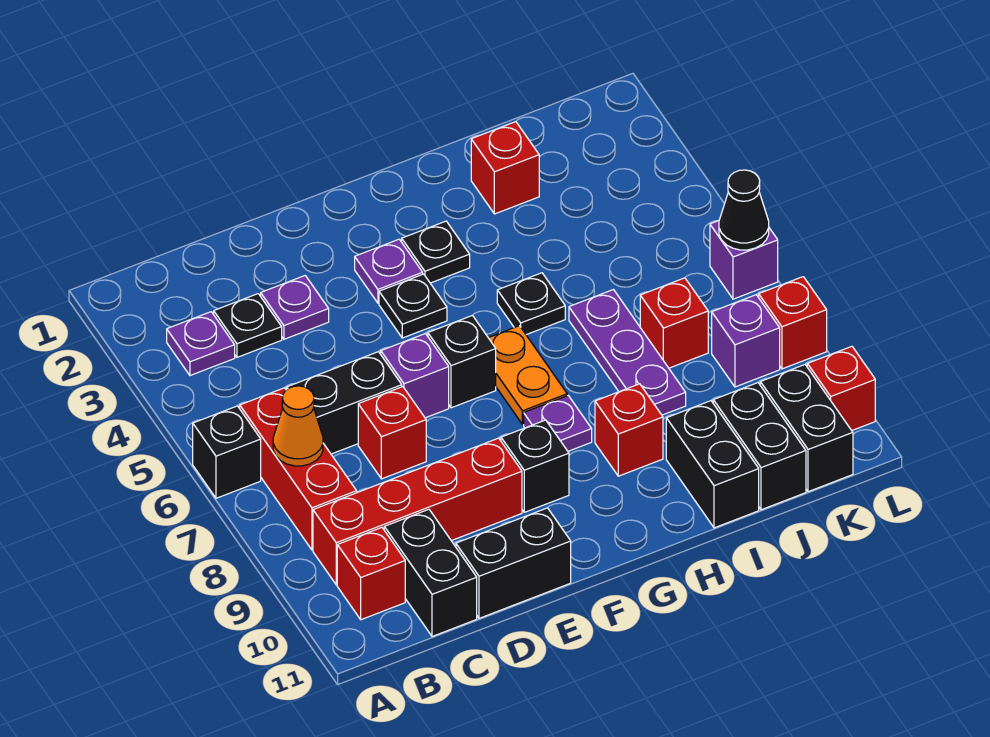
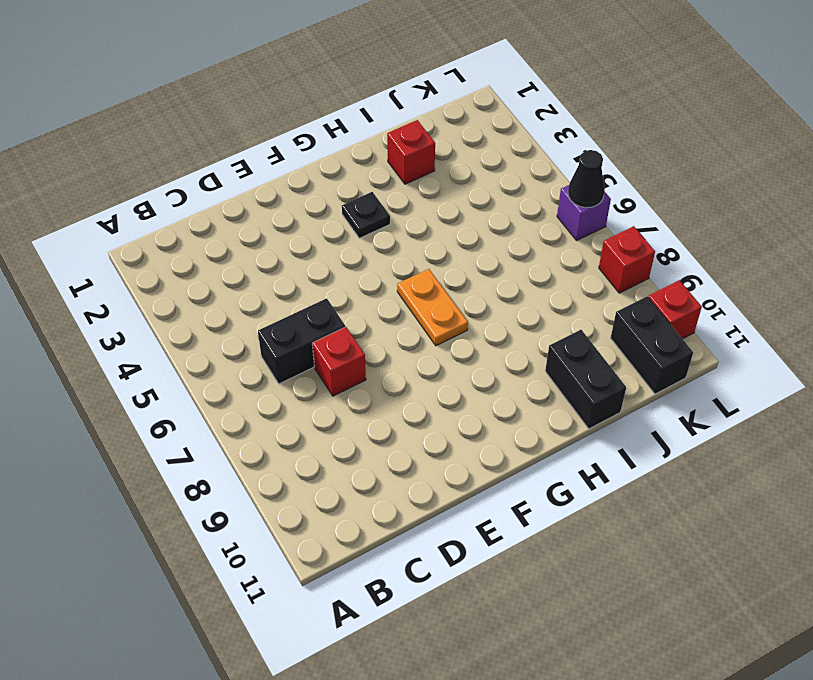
none -> black brick A6 level 1
none -> purple plate B3 level 1
none -> red brick B6:B8 level 1
none -> red brick B9:E9 level 1

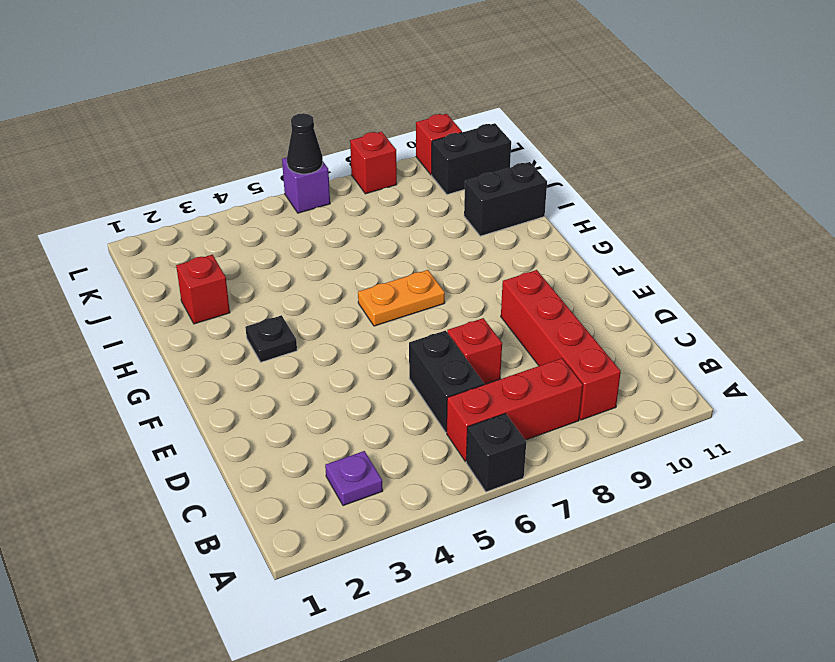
none -> red brick B10 level 1
none -> black plate C3 level 1
none -> black brick C10:C11 level 1
none -> purple plate D3 level 1

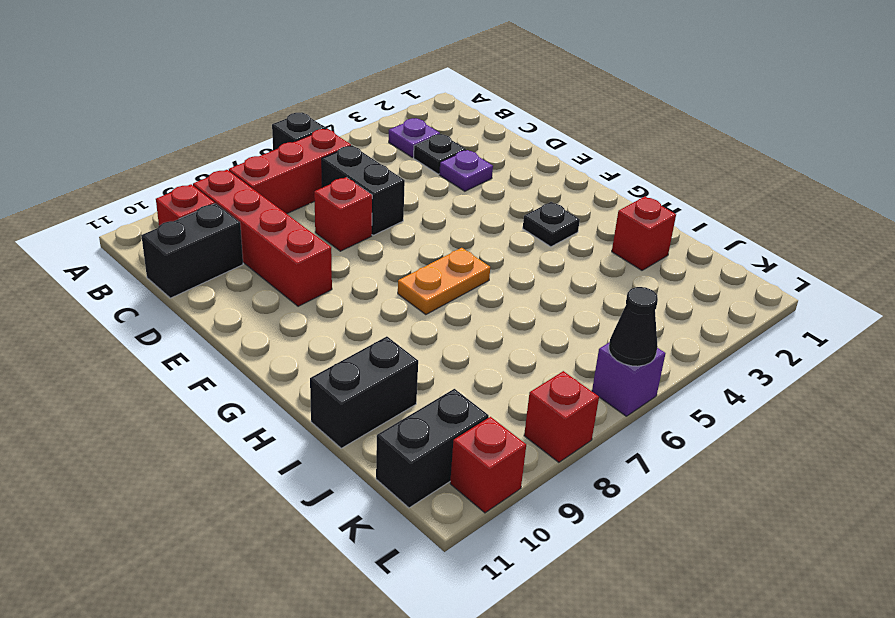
none -> black brick D11:E11 level 1
none -> purple brick E6 level 1
none -> purple plate F3 level 1
none -> black plate F4 level 1

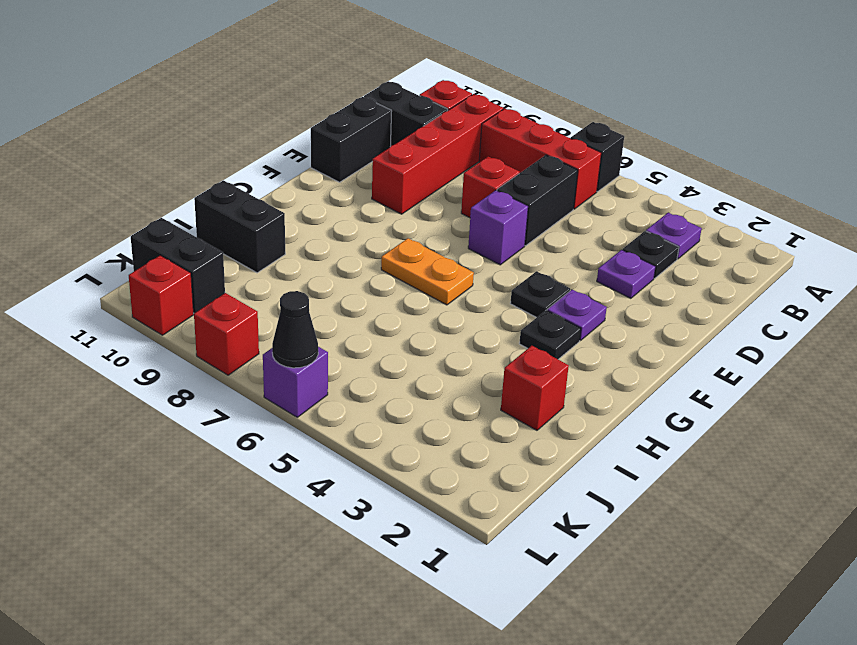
none -> black brick F6 level 1
none -> black brick F9 level 1
none -> purple plate G8 level 1
none -> black plate H5 level 1

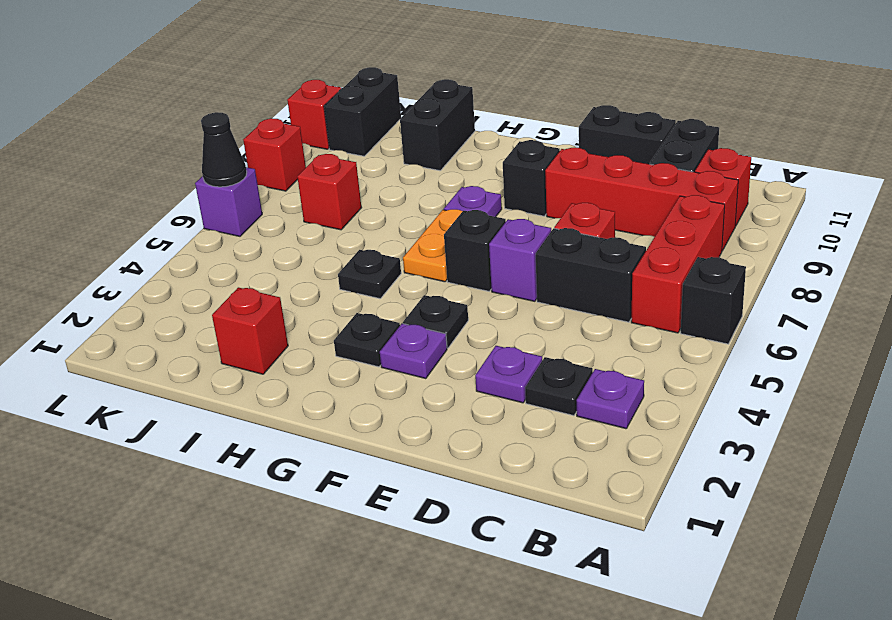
none -> red brick H9 level 1
none -> purple plate I6:I8 level 1
none -> black brick J10:J11 level 1
none -> purple brick K8 level 1

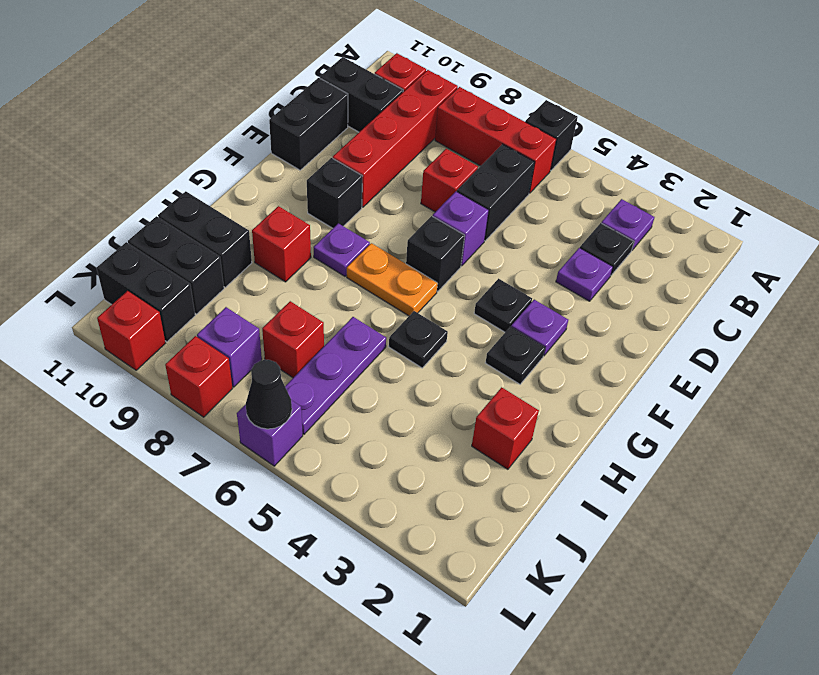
purple plate I6:K6 level 1 -> purple plate I6:I8 level 1
none -> orange cone B7 level 2

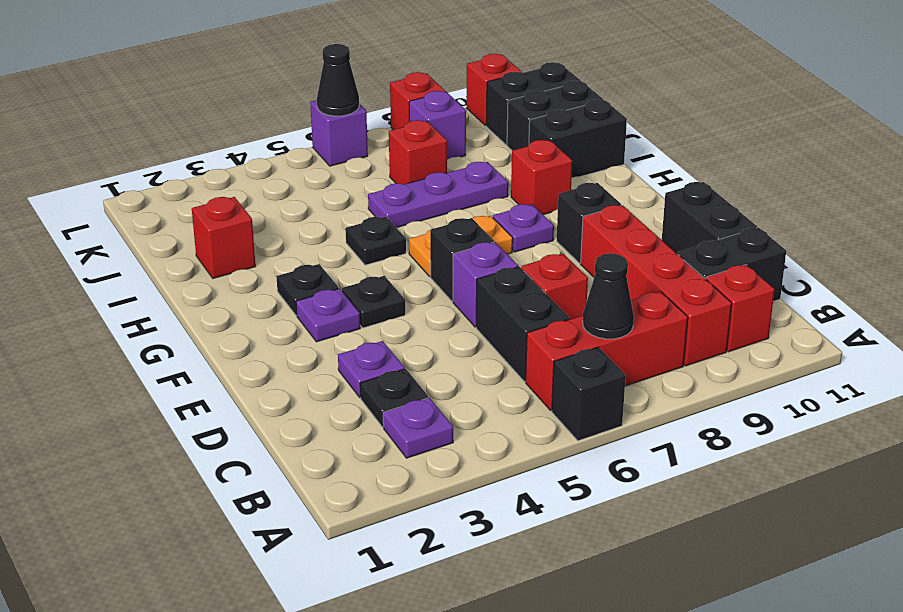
black cone B7 level 2 -> orange cone B7 level 2

